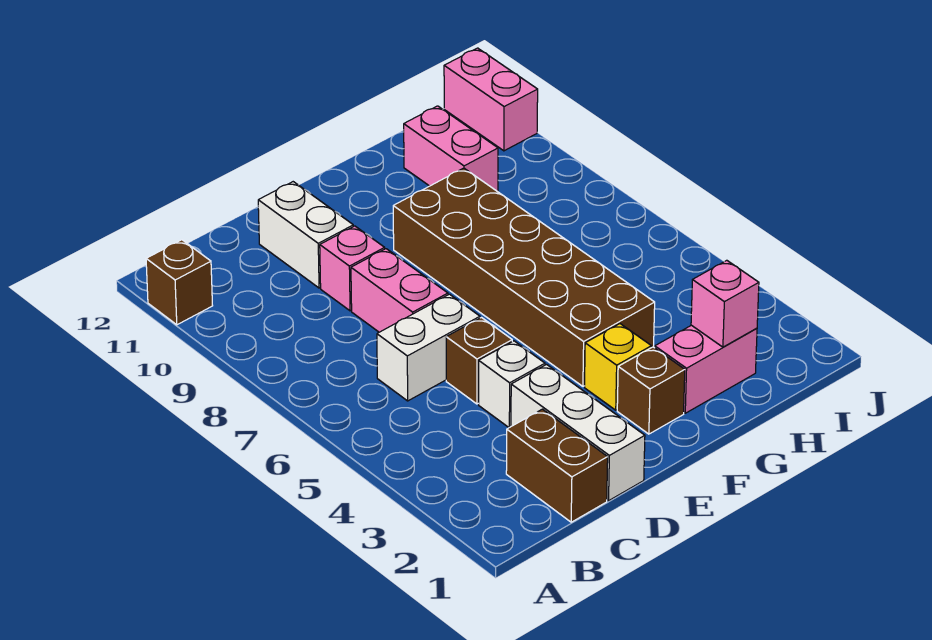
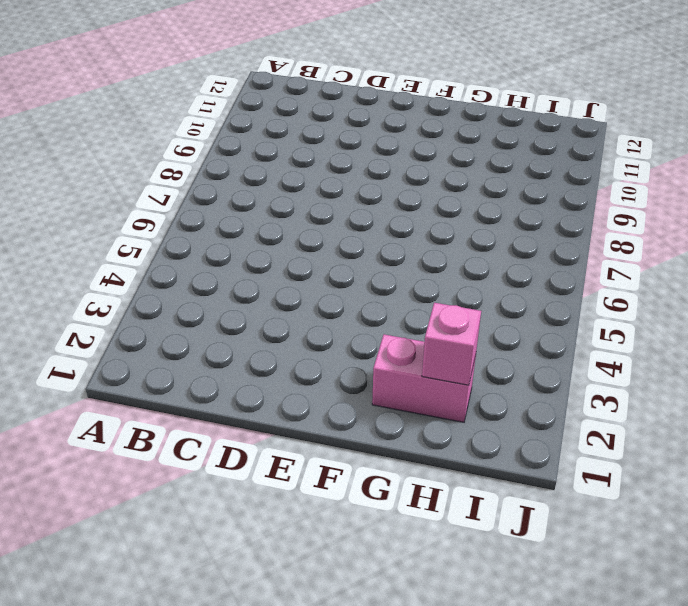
none -> brown brick A11 level 1
none -> brown brick C1:C2 level 1
none -> white brick C6:D6 level 1

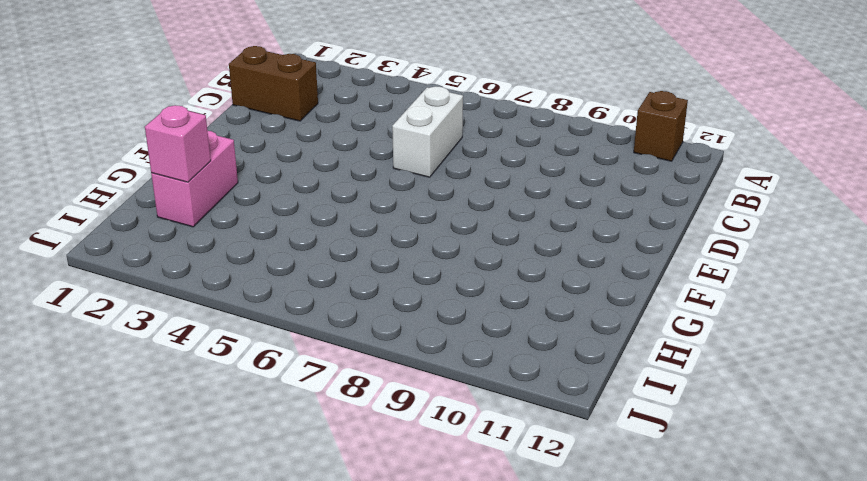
none -> white brick D1:D3 level 1
none -> white brick D4 level 1
none -> brown brick D5 level 1

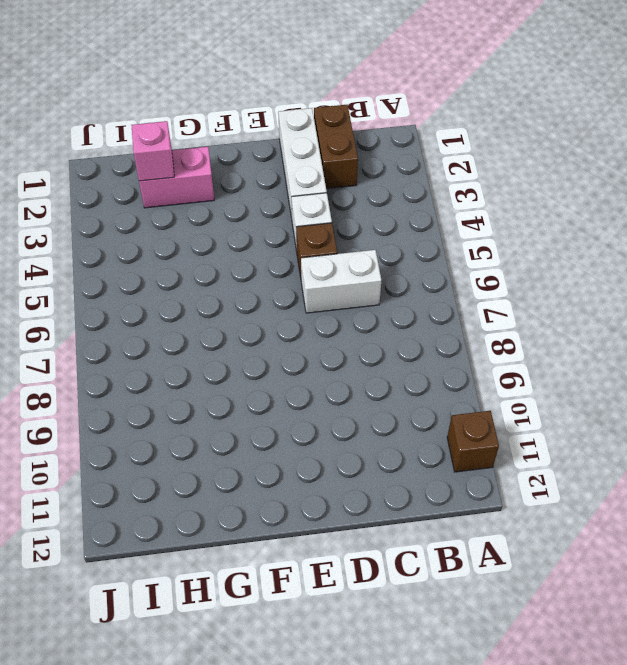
none -> pink brick D7:D8 level 1
none -> pink brick D9 level 1
none -> white brick D10:D11 level 1

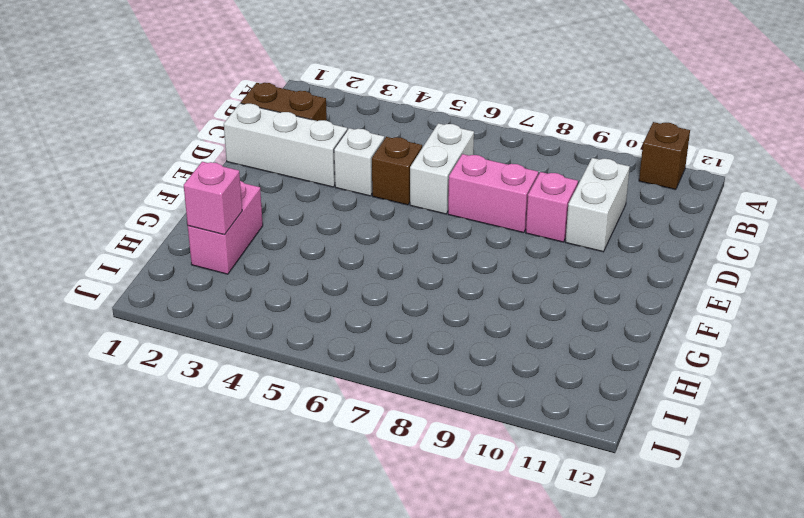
white brick C10:D10 level 1 -> white brick D10:D11 level 1
none -> brown brick F2 level 1
none -> yellow brick F3 level 1
none -> brown brick F4:G9 level 1

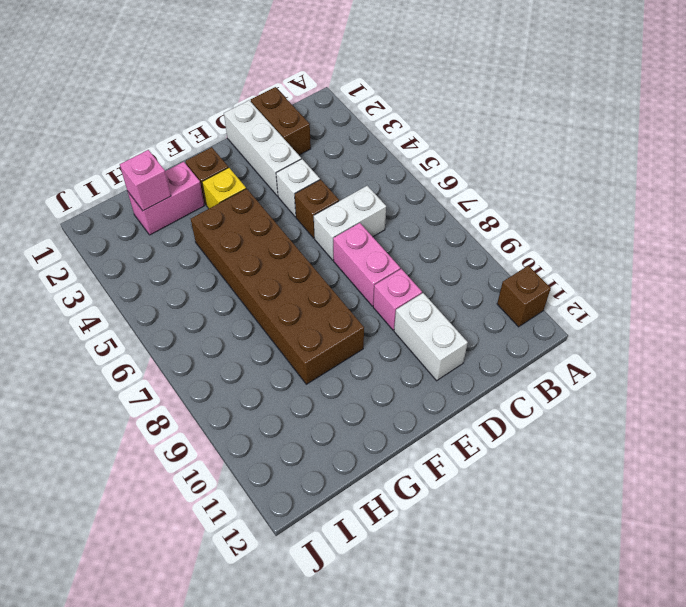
none -> pink brick H10:H11 level 1
none -> pink brick J11:J12 level 1

